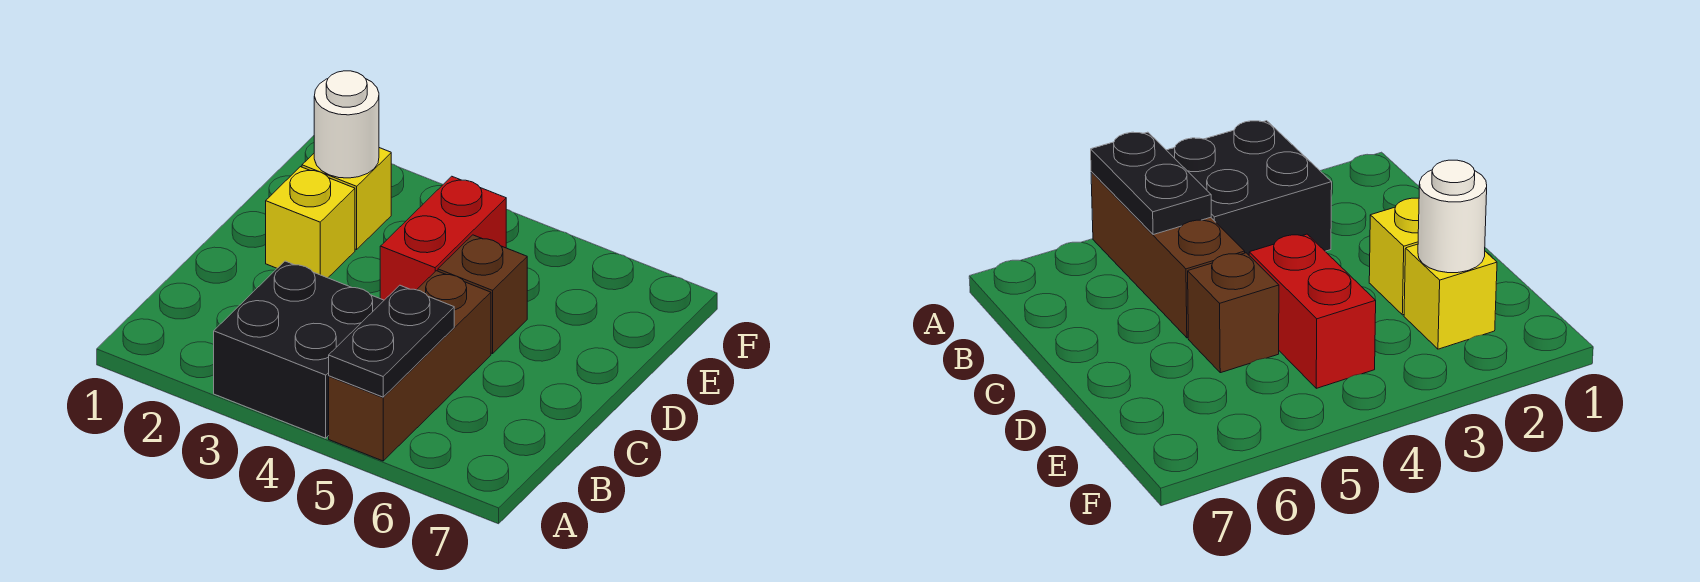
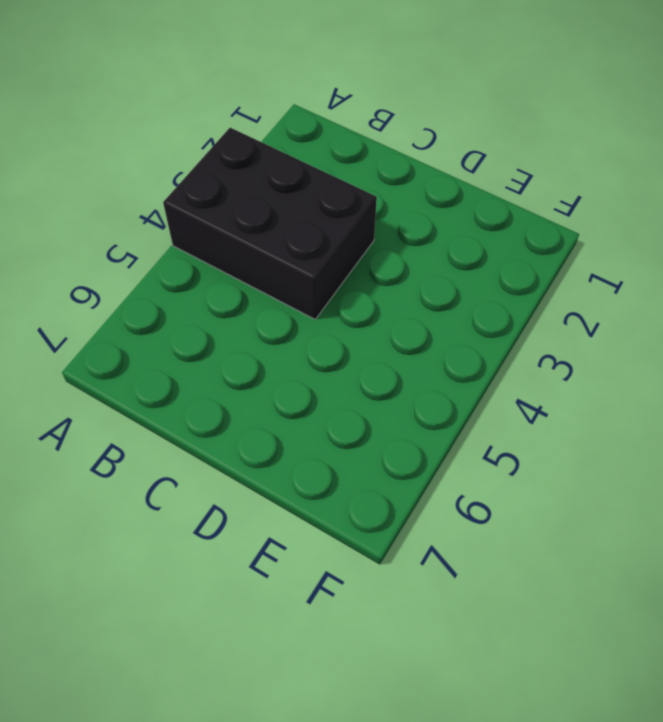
black brick A3:C4 level 1 -> black brick A3:B4 level 1
none -> brown brick A5:C5 level 1
none -> yellow brick D2 level 1

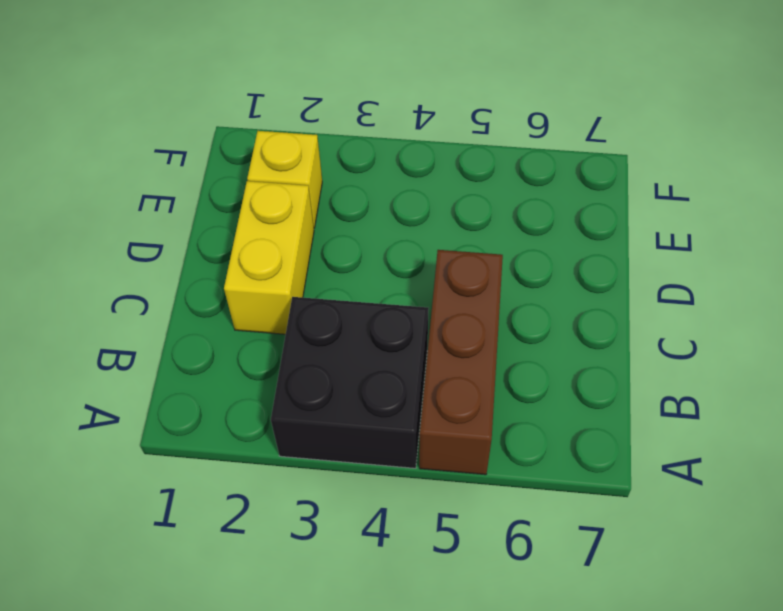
yellow brick C2:D2 level 1 -> yellow brick D2 level 1
none -> red brick D4:E4 level 1
none -> brown brick D5 level 1

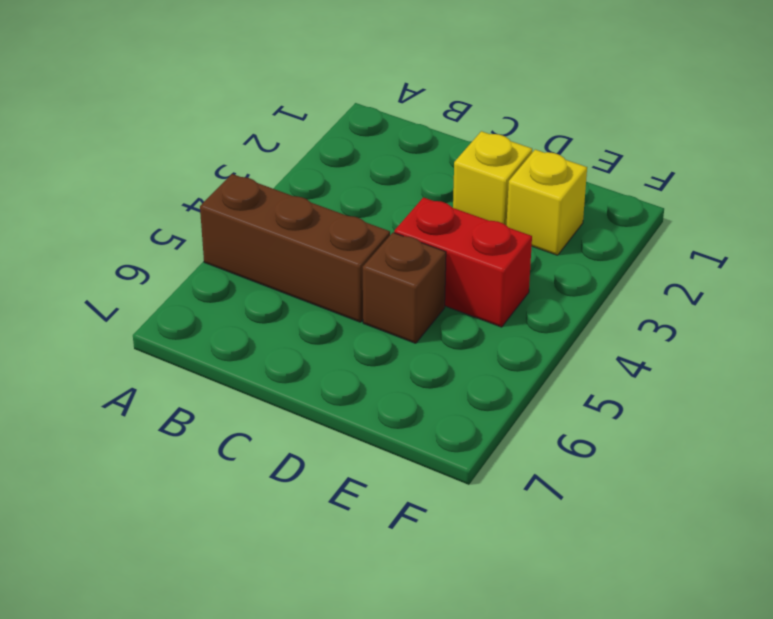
none -> black brick A3:B4 level 1
none -> black plate A5:B5 level 2

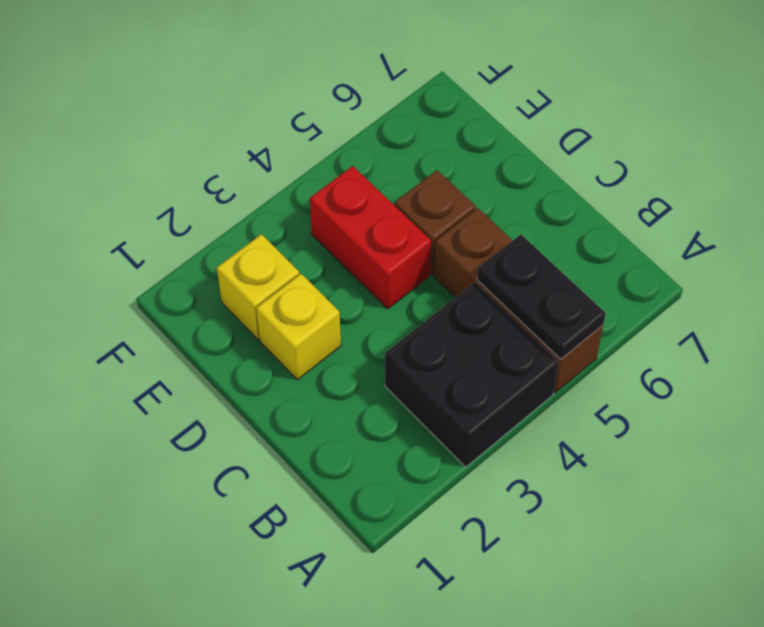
none -> white round brick E2 level 2

